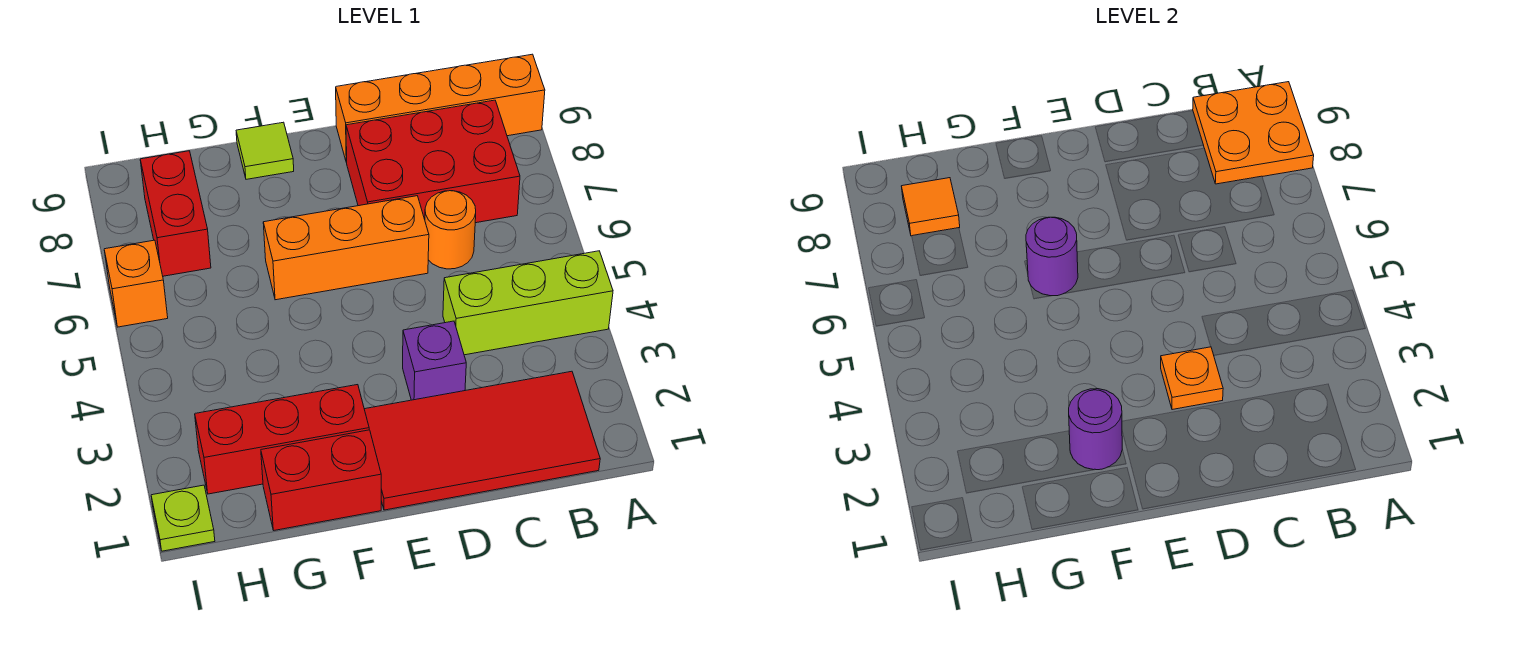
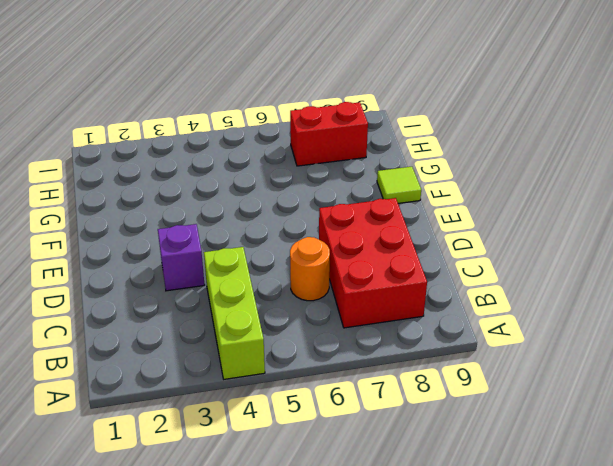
none -> orange brick A9:D9 level 1
none -> red tile B1:E2 level 1
none -> orange brick D6:F6 level 1

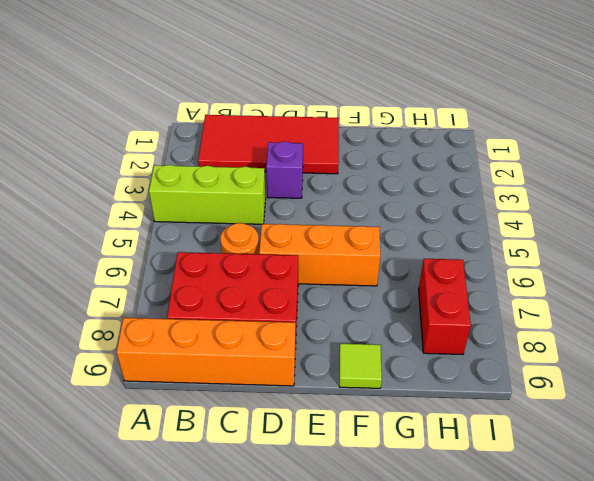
none -> red brick F1:G1 level 1
none -> red brick F2:H2 level 1
none -> lime plate I1 level 1

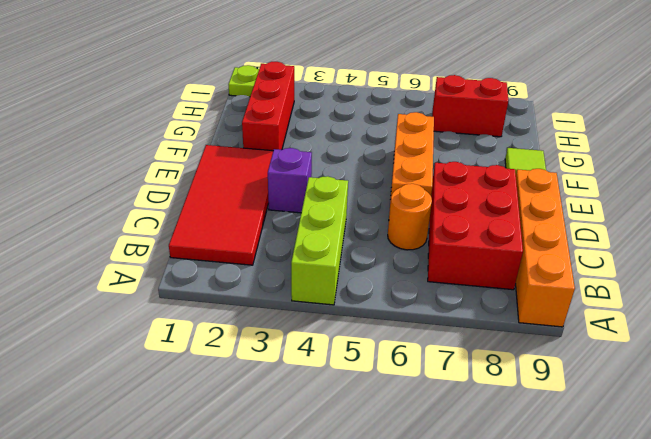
none -> red brick F1:G1 level 1
none -> orange brick I6 level 1
none -> orange plate A8:B9 level 2

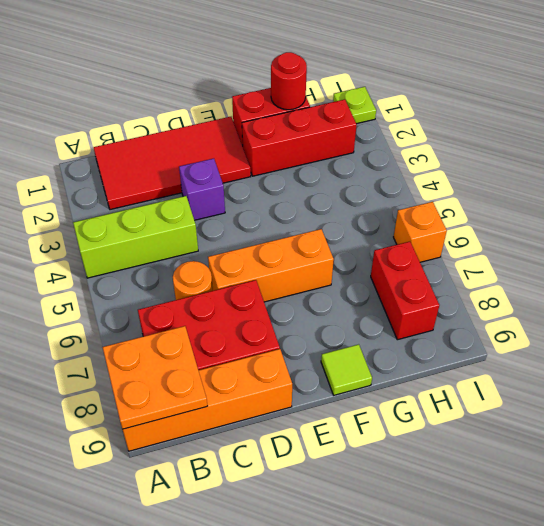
red round brick G1 level 2 -> none
none -> orange plate D3 level 2
none -> purple round brick F2 level 2
none -> purple round brick F6 level 2

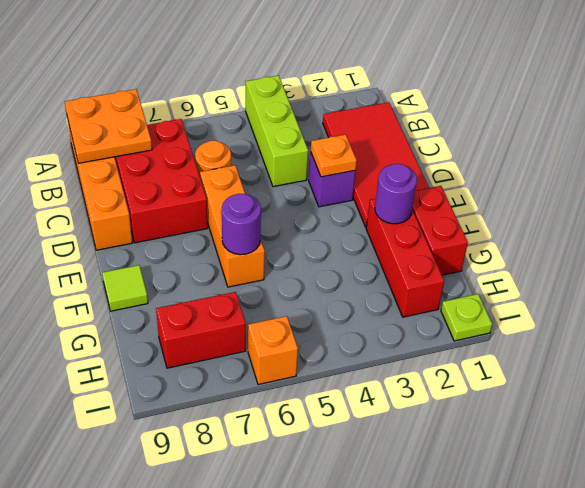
none -> orange tile H8 level 2

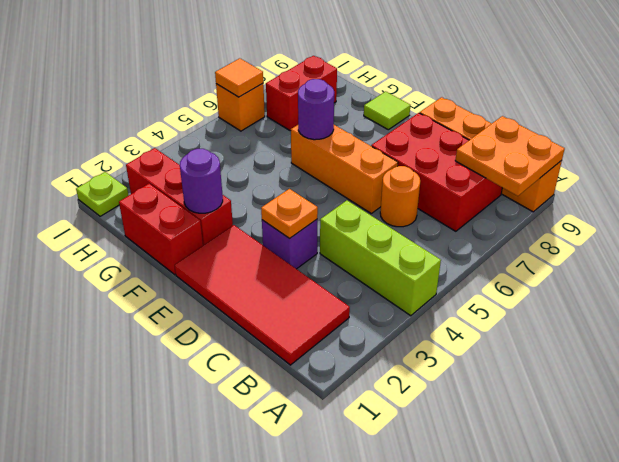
orange tile I6 level 2 -> orange tile H8 level 2

